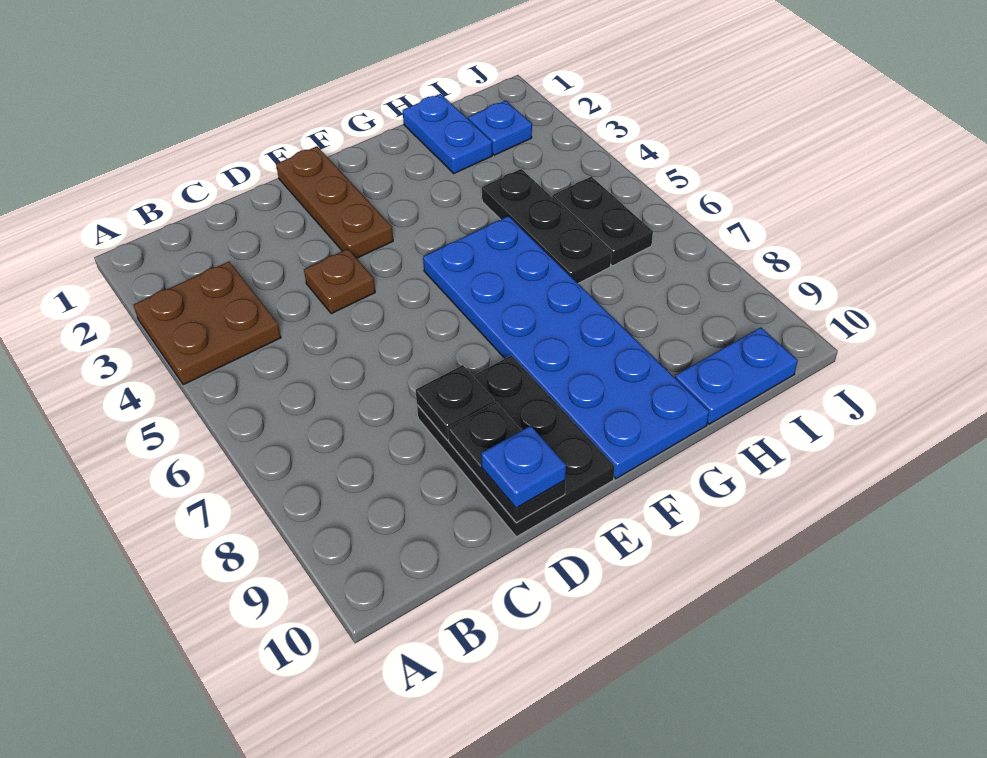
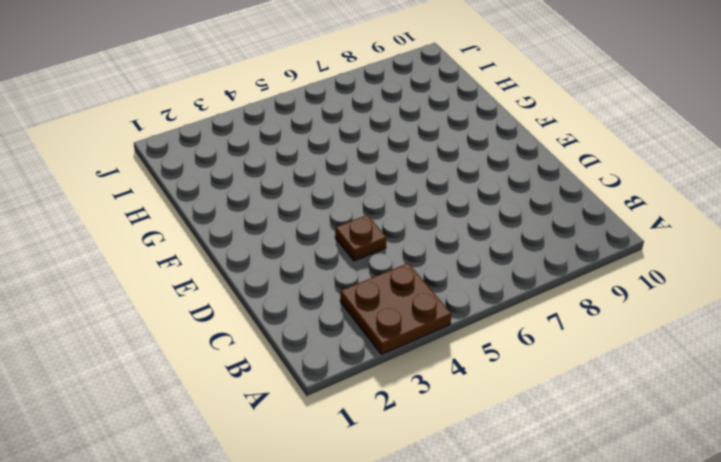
none -> black plate D8:E10 level 1
none -> brown plate E1:E3 level 1
none -> blue plate F5:G10 level 1

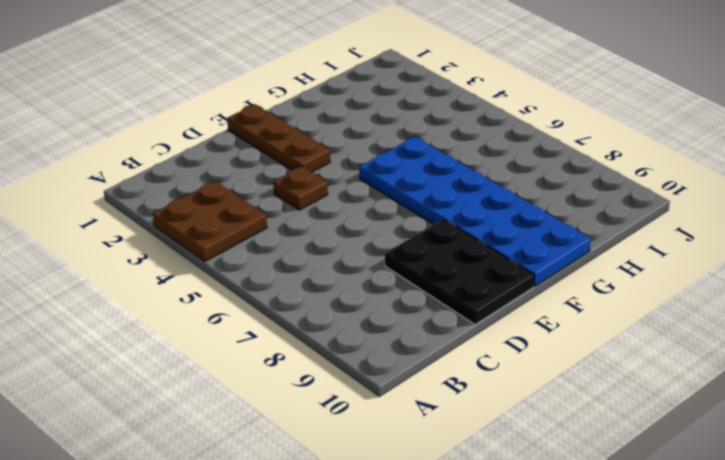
none -> blue plate H1:H2 level 1
none -> black plate H4:H6 level 1
none -> blue plate H10:I10 level 1

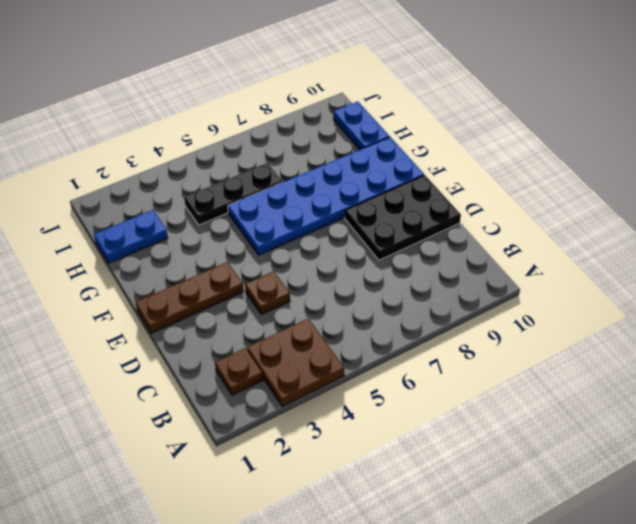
brown plate B2 level 1 -> none
none -> blue plate I2 level 1
none -> black plate I5:I6 level 1
none -> black plate D8 level 2

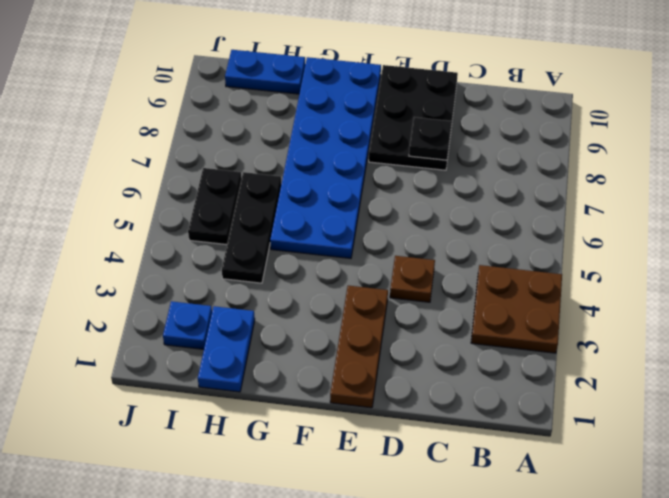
none -> black plate D9:D10 level 2
none -> blue plate D10 level 3

